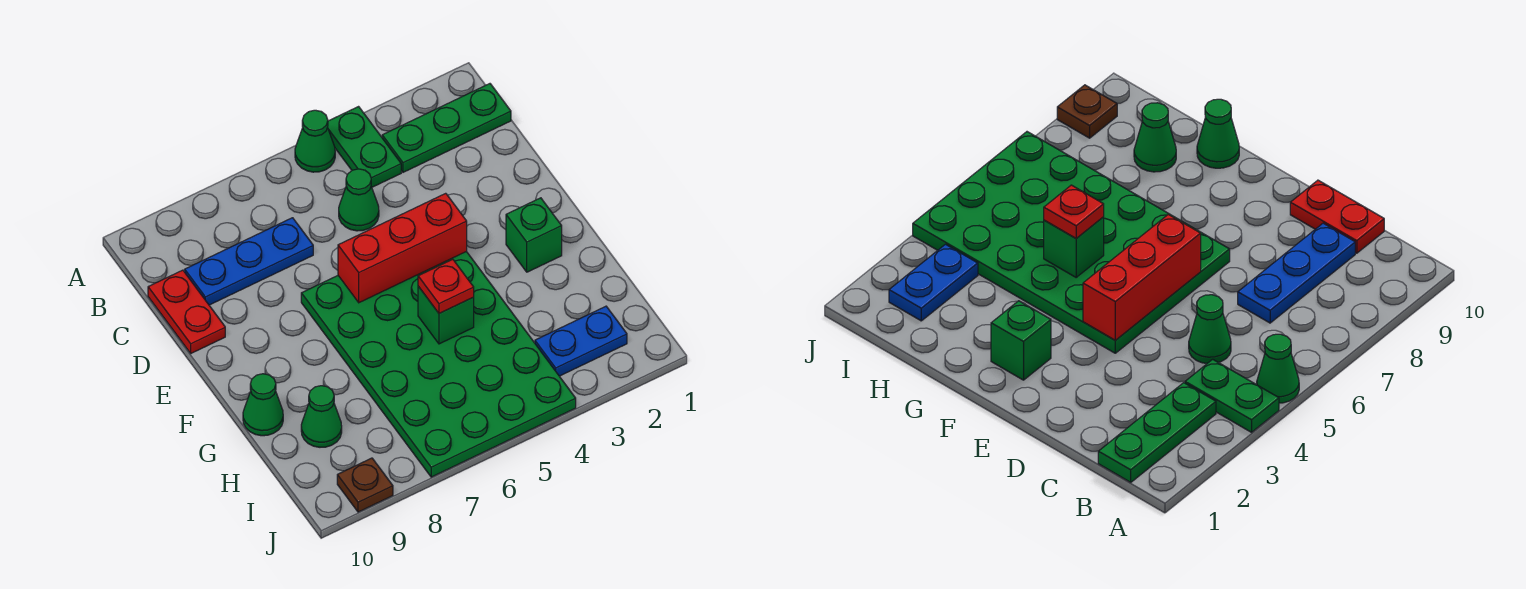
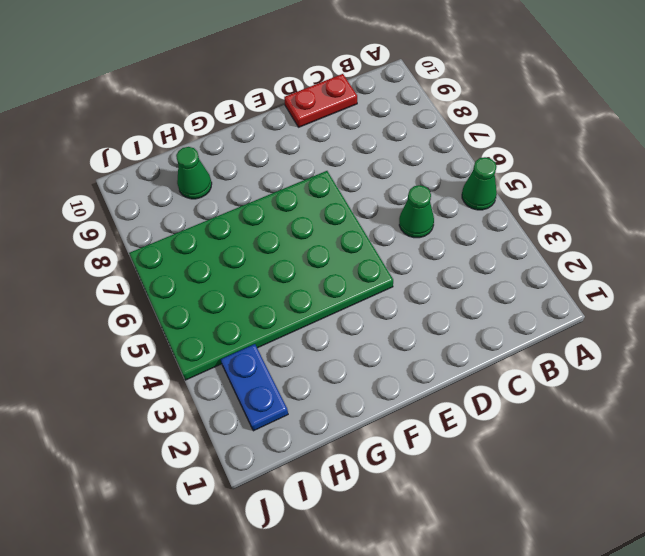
none -> green plate A4:B4 level 1
none -> green plate B1:B3 level 1
none -> blue plate C7:C9 level 1

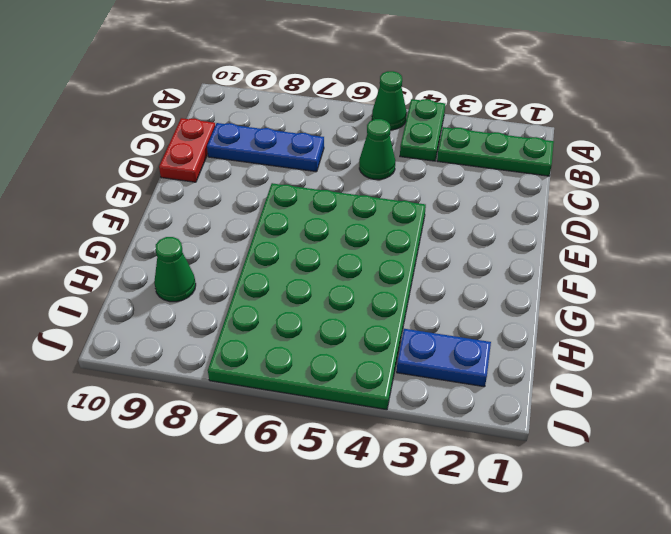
none -> green brick F2 level 1
none -> green cone G10 level 1
none -> brown plate J9 level 1

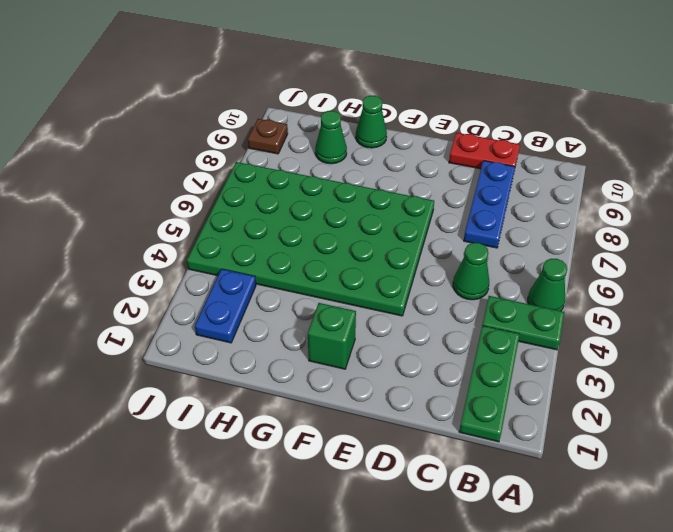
none -> red brick E4:E6 level 2
none -> green brick G5 level 2
none -> red plate G5 level 3

